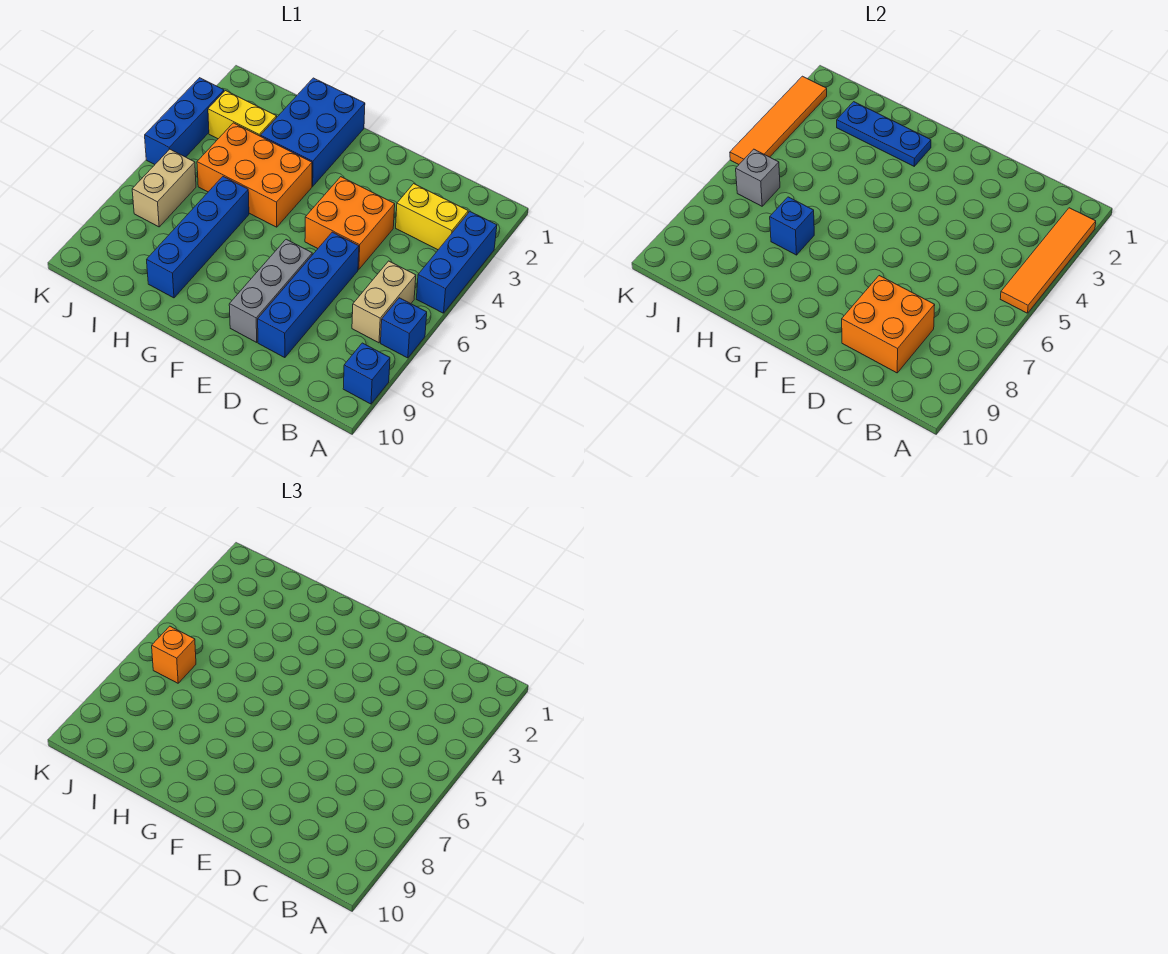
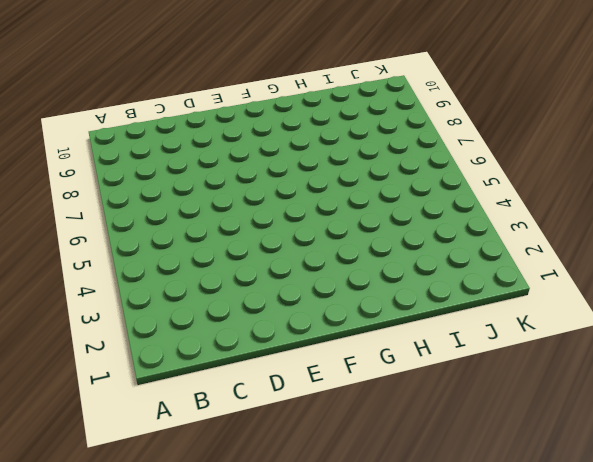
none -> blue brick A3:A5 level 1
none -> blue brick A7 level 1
none -> blue brick A9 level 1

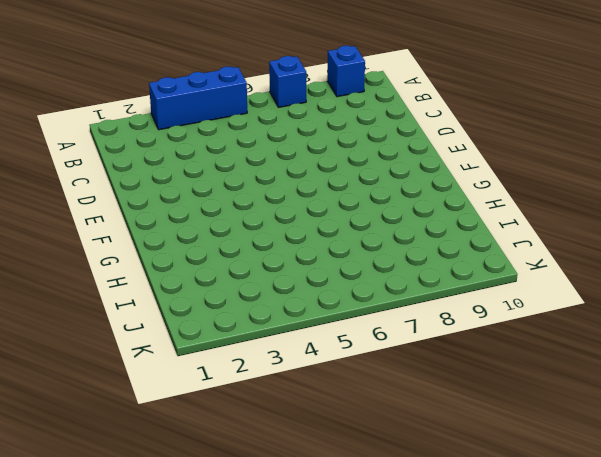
none -> yellow brick B3:C3 level 1
none -> tan brick B6:B7 level 1
none -> orange brick D4:E5 level 1

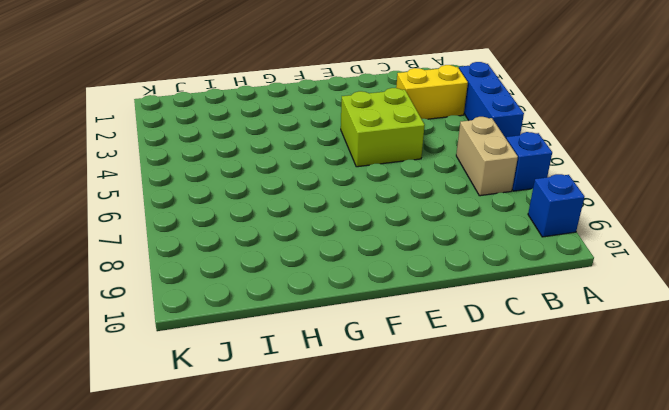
lime brick D4:E5 level 1 -> orange brick D4:E5 level 1
none -> blue brick D6:D9 level 1
none -> grey brick E7:E9 level 1
none -> blue brick G1:H3 level 1

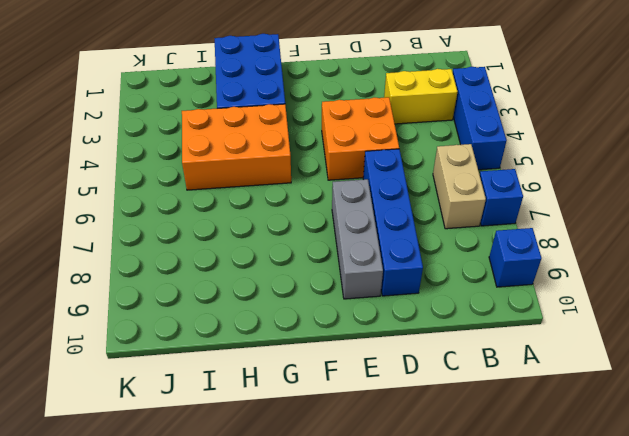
none -> blue brick H6:H9 level 1
none -> yellow brick I3:J3 level 1
none -> tan brick J6:J7 level 1

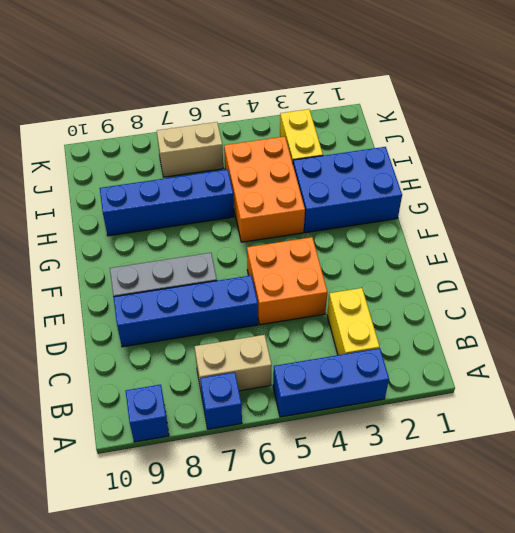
none -> blue brick K3:K5 level 1
none -> orange tile A2:A5 level 2
none -> orange brick C8:D9 level 2

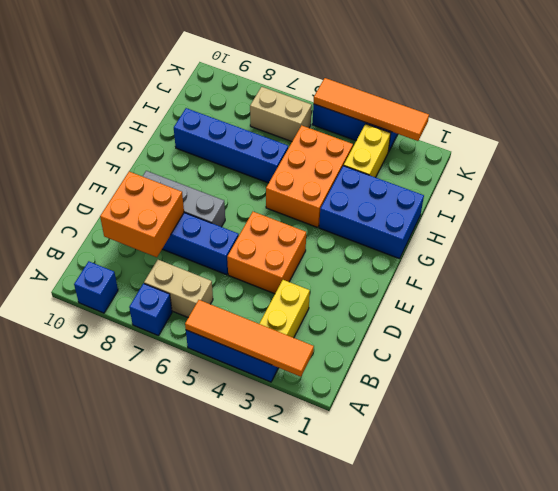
none -> blue plate G2:I2 level 2
none -> blue brick H7 level 2
none -> grey brick J6 level 2

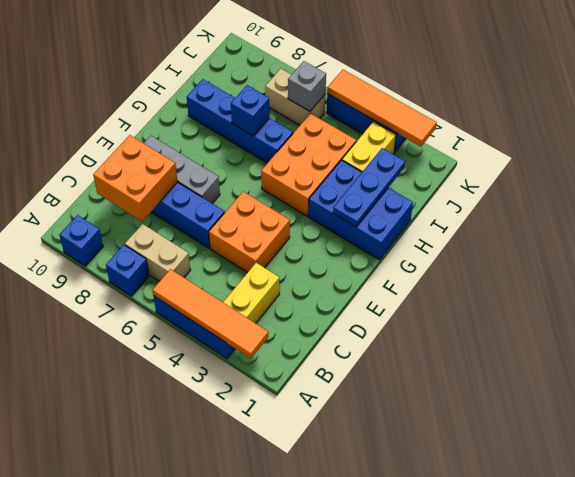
none -> orange brick J6 level 3

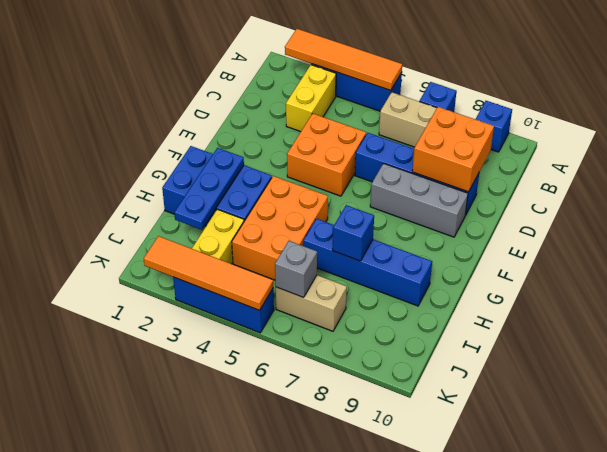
none -> orange brick J6 level 3

